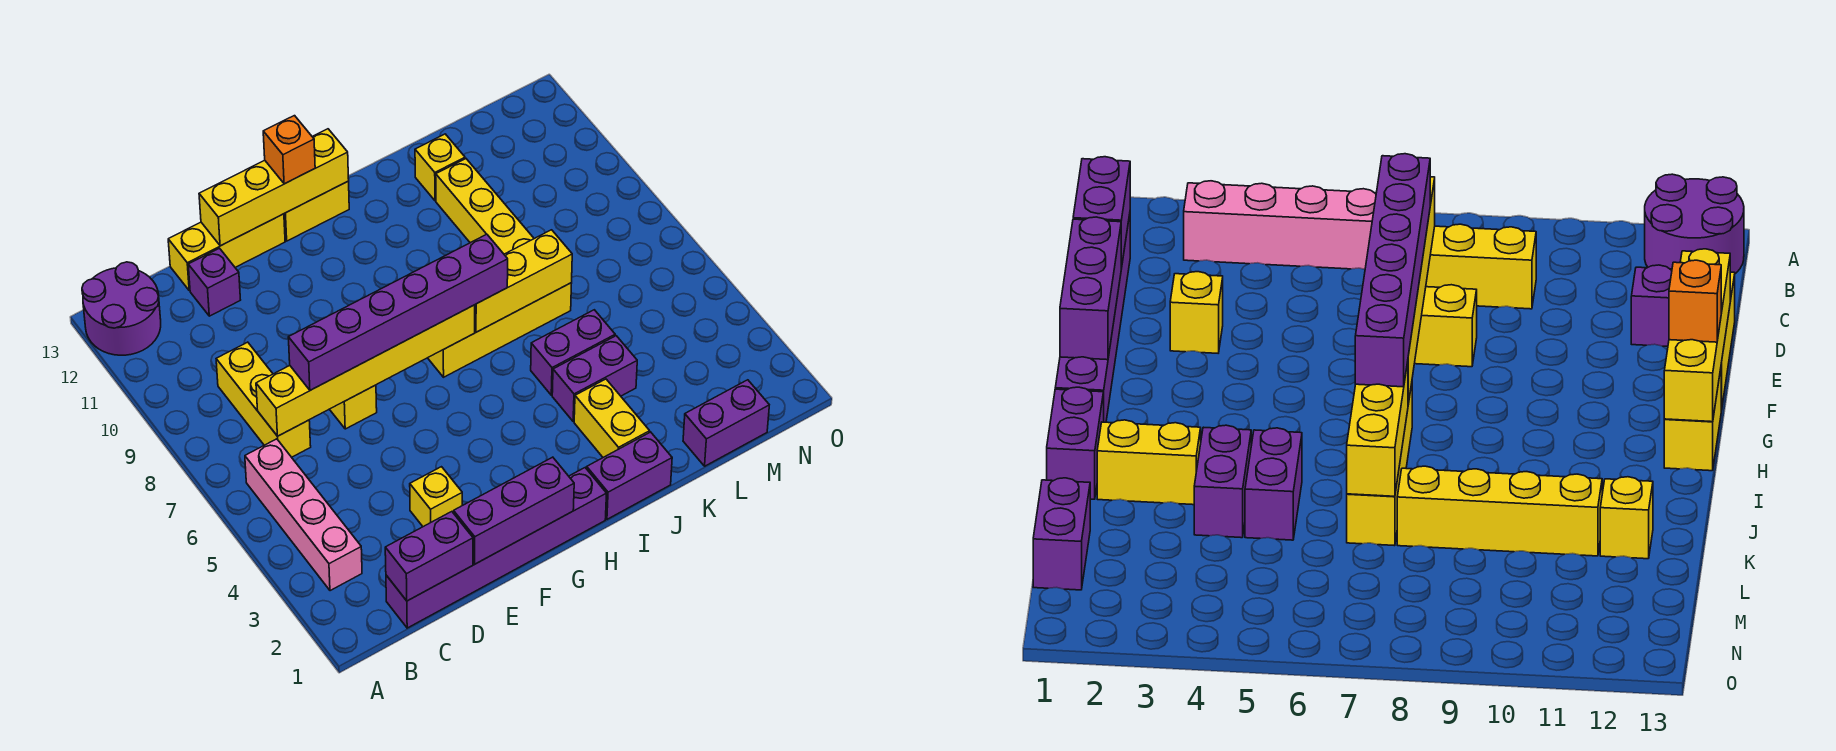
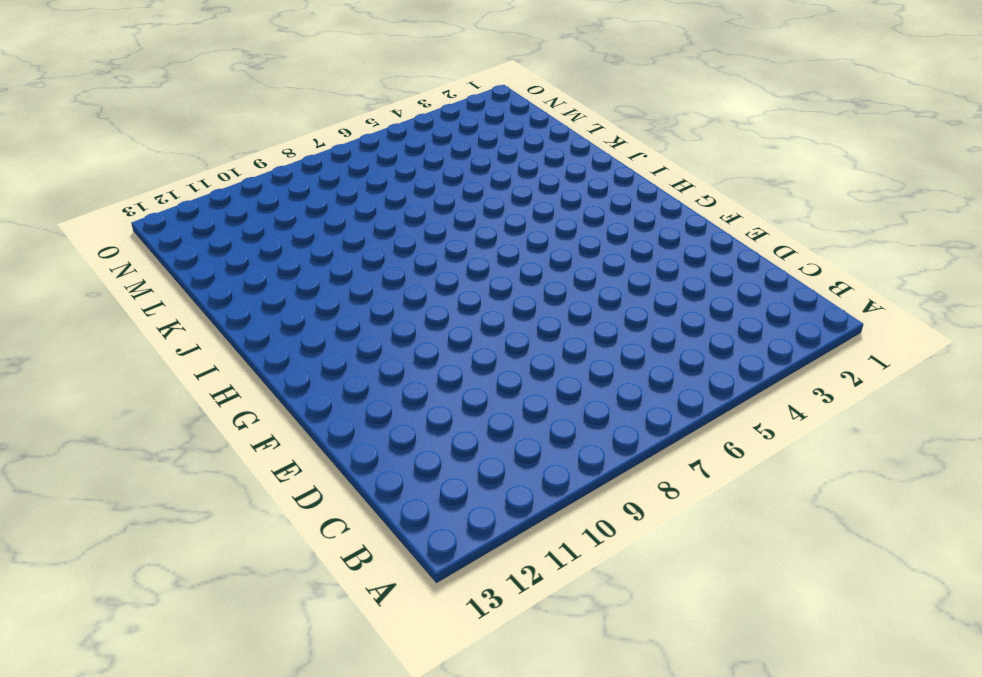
none -> purple round brick A12:B13 level 1
none -> pink brick B3:B6 level 1
none -> purple brick C1:H1 level 1

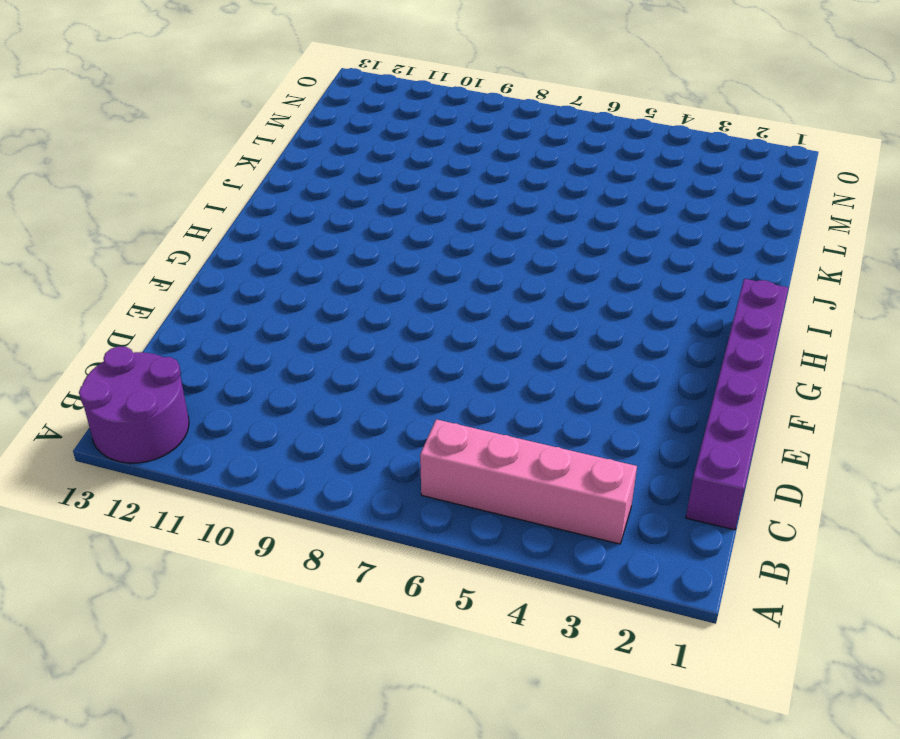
none -> yellow brick C7:C9 level 1
none -> purple brick D12 level 1
none -> yellow brick D13:F13 level 1

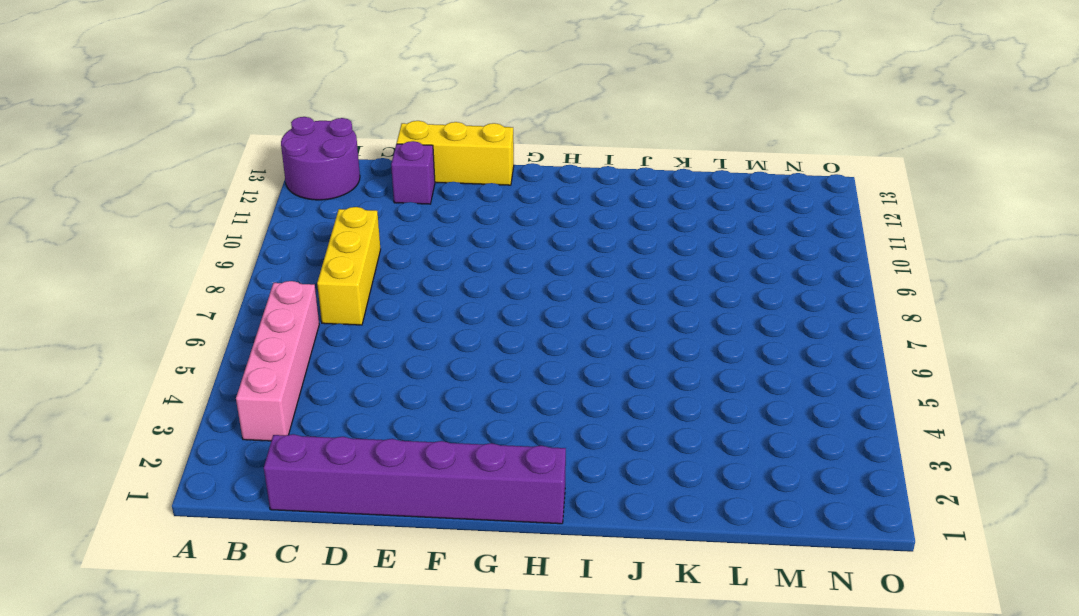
none -> yellow brick E3 level 1
none -> yellow brick E7:E8 level 1
none -> yellow brick G13:H13 level 1

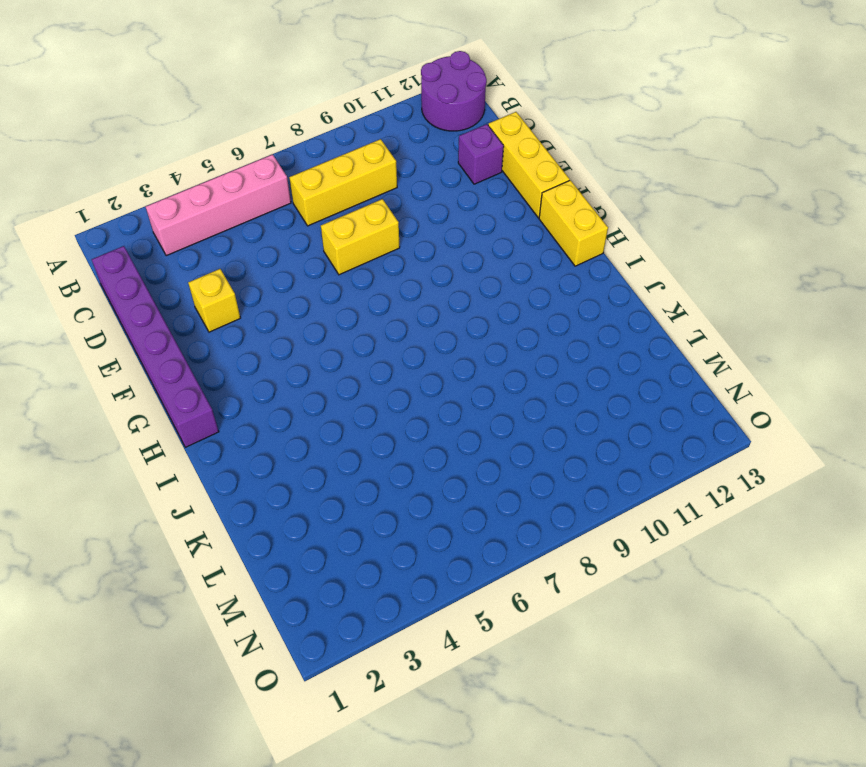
none -> yellow brick H7:K7 level 1
none -> purple brick I1:J1 level 1
none -> yellow brick J2:J3 level 1

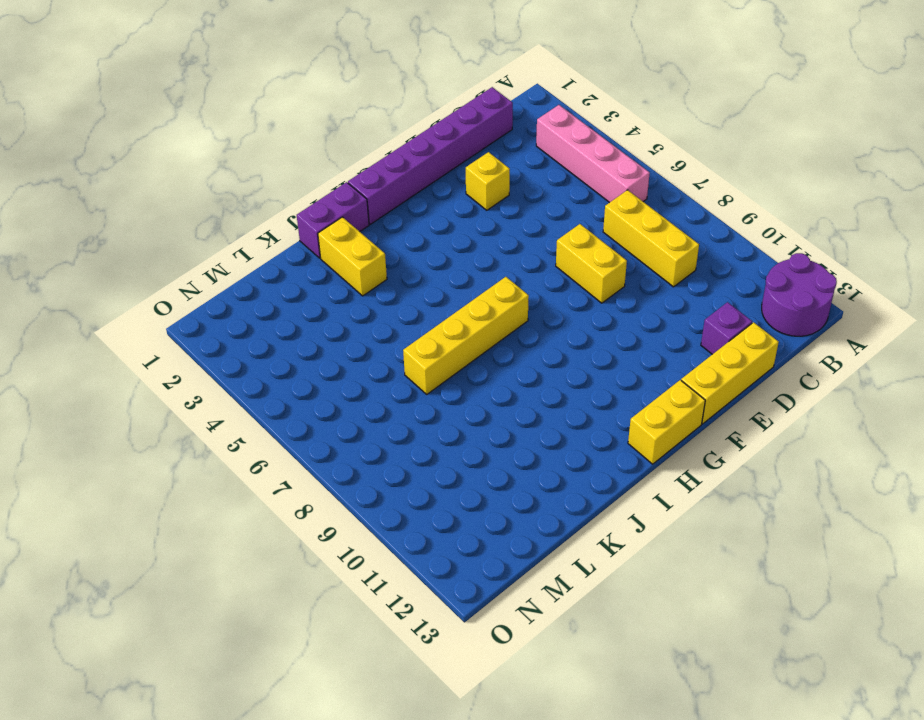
none -> purple brick J4:K4 level 1
none -> purple brick J5:K5 level 1
none -> yellow brick K8:K11 level 1

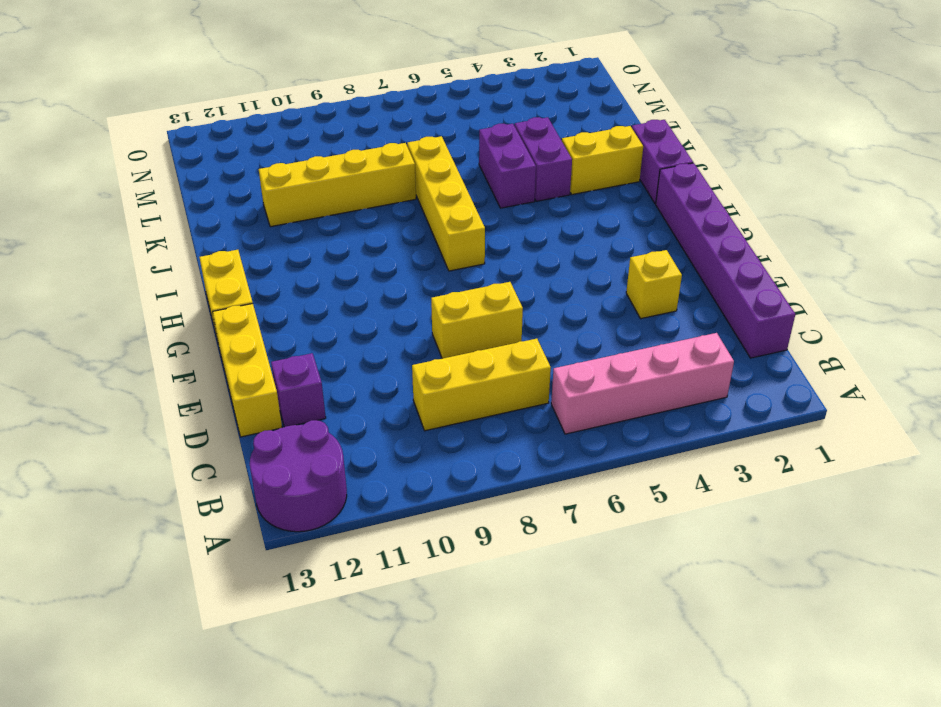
none -> yellow brick K12 level 1
none -> purple brick L1:M1 level 1
none -> purple brick C1:D1 level 2

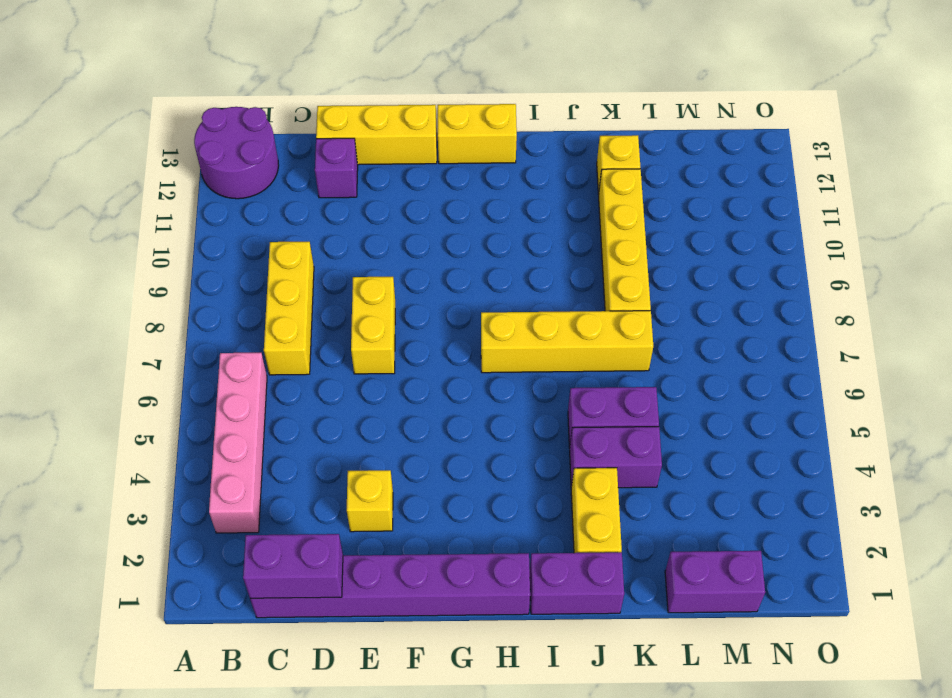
none -> yellow brick C7:H7 level 2
none -> purple brick E1:G1 level 2
none -> yellow brick E13:H13 level 2

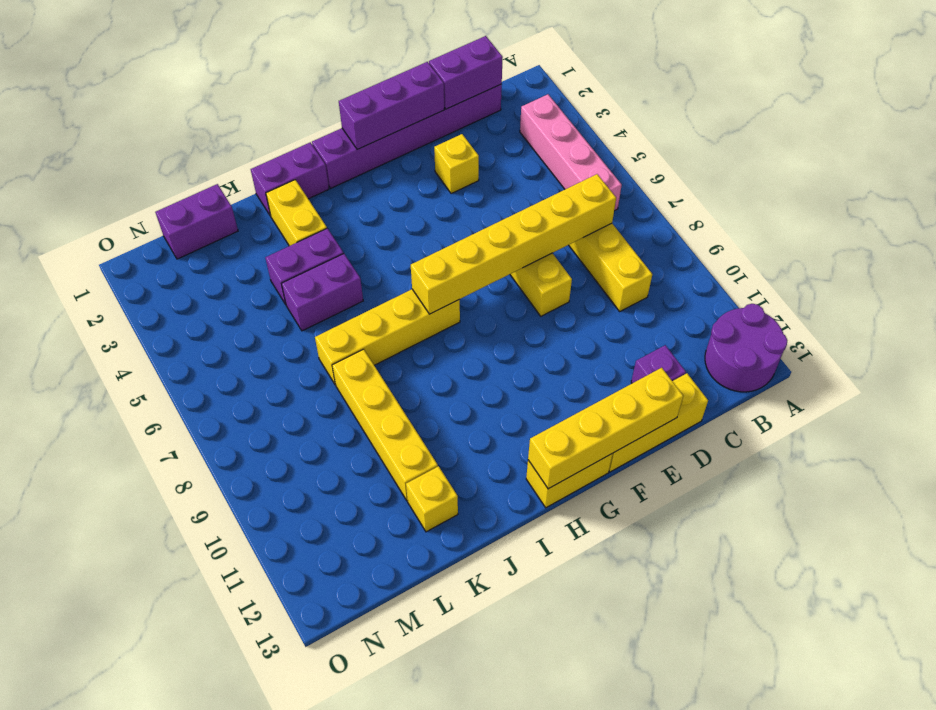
none -> yellow brick I7:K7 level 2
none -> purple brick D7:I7 level 3
none -> orange brick G13 level 3

